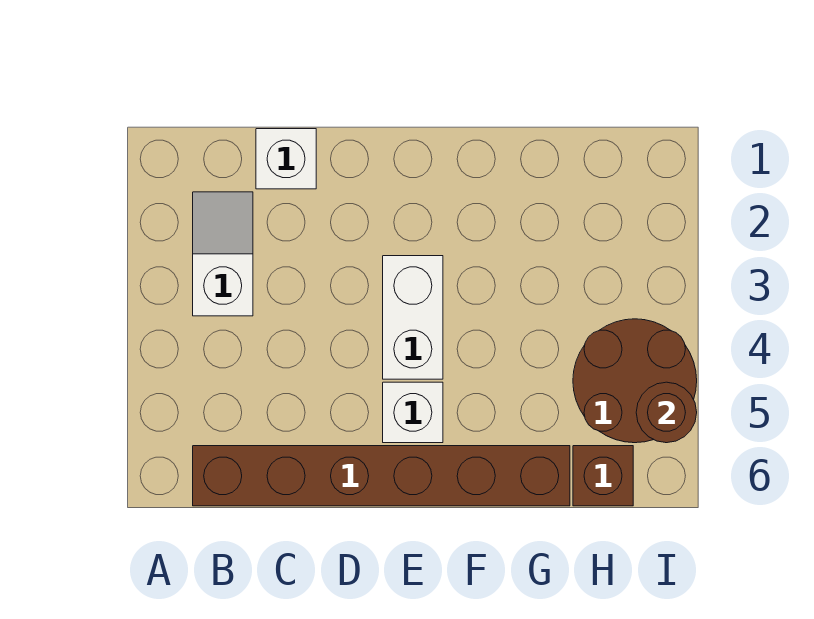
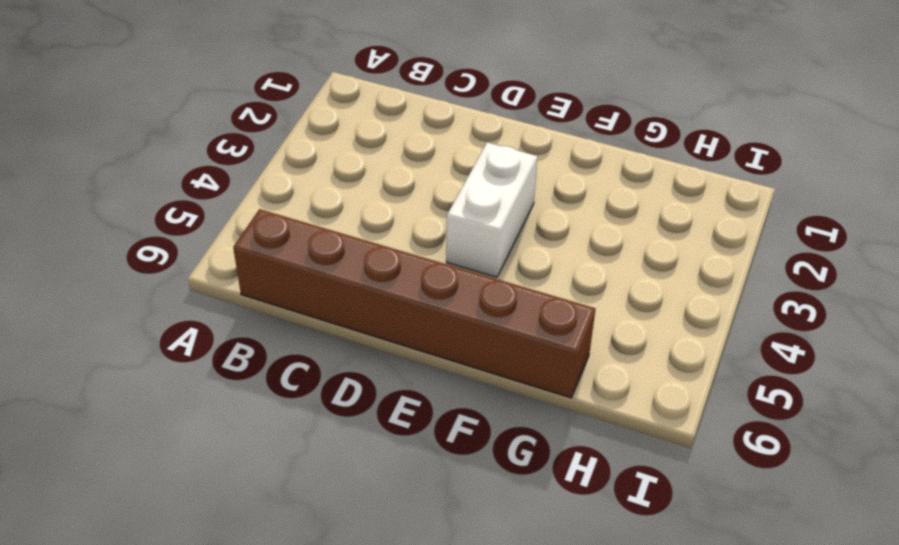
none -> white slope B2:B3 level 1 top 3
none -> white brick C1 level 1

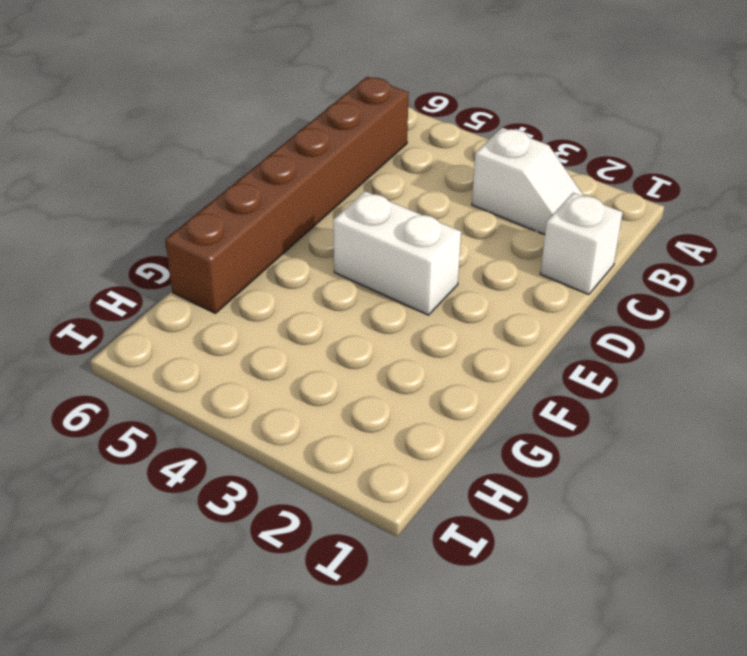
none -> white brick E5 level 1
none -> brown round brick H4:I5 level 1

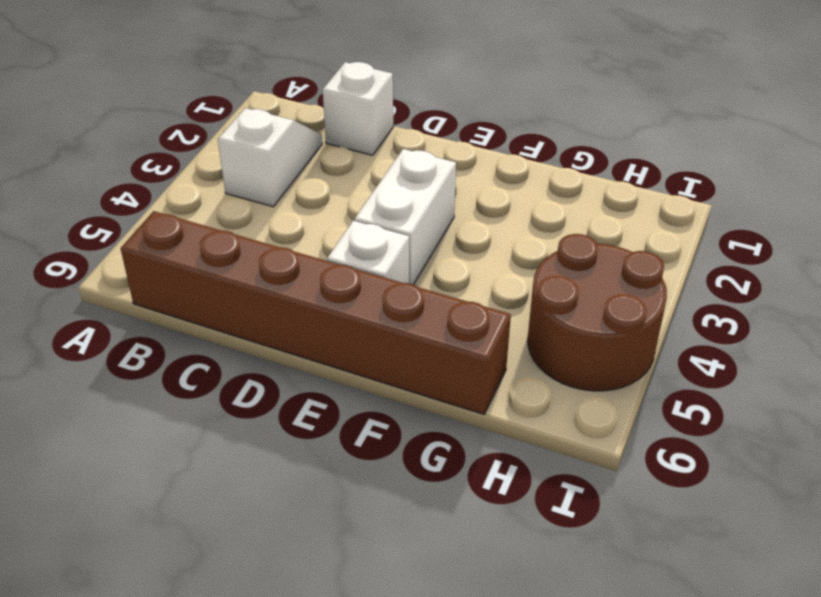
none -> brown brick H6 level 1
none -> brown round brick I5 level 2

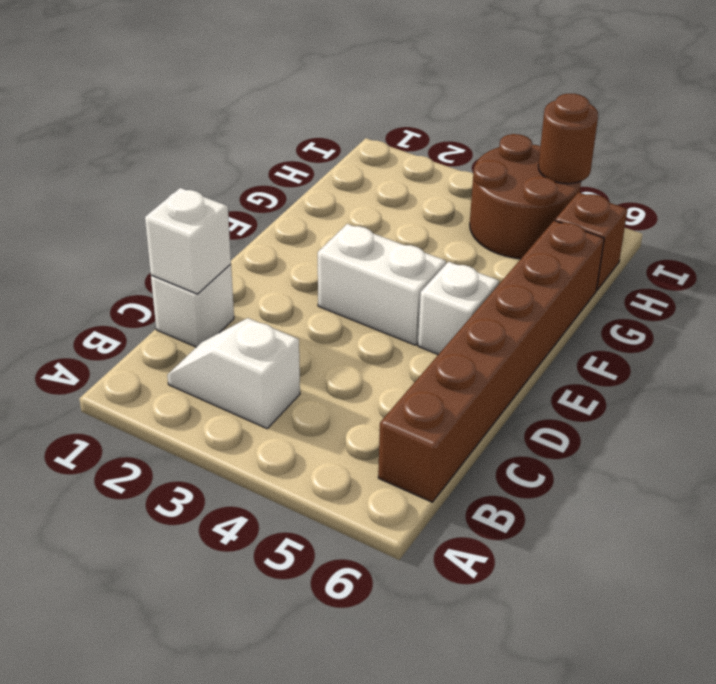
white brick C1 level 2 -> none

